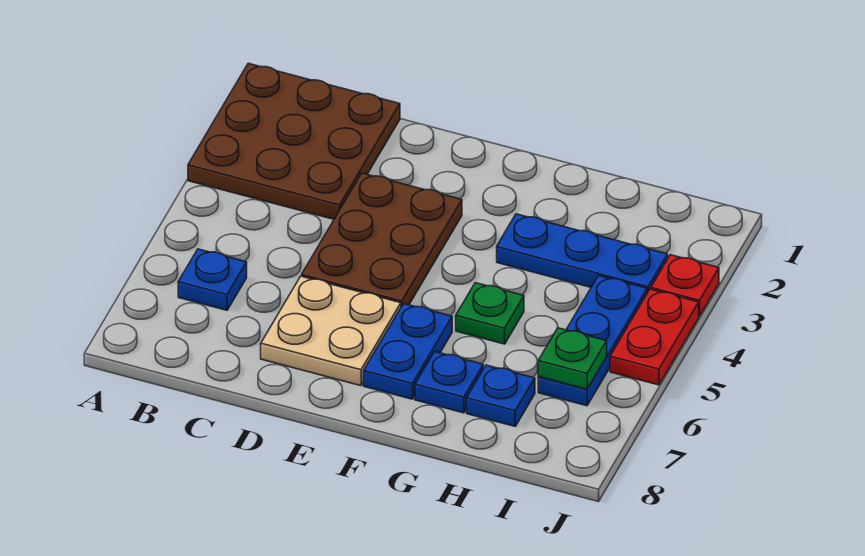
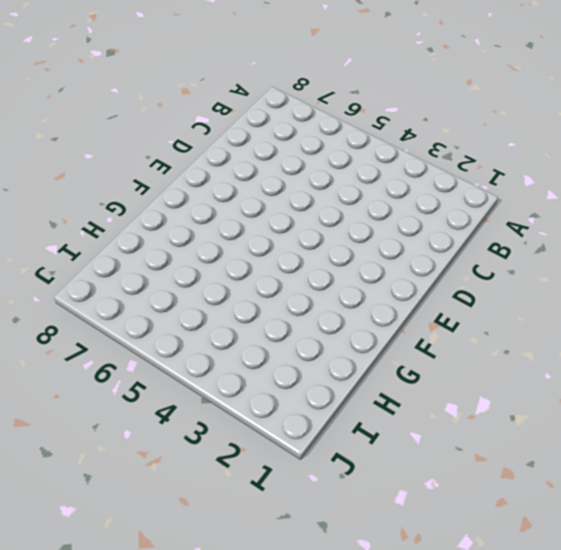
none -> brown plate A1:C3 level 1
none -> blue plate B6 level 1
none -> brown plate D3:E5 level 1

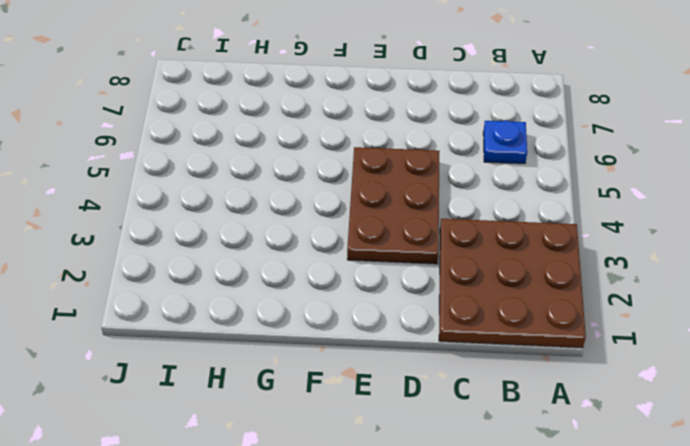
none -> tan plate D6:E7 level 1
none -> blue plate F6:F7 level 1
none -> blue plate G3:I3 level 1

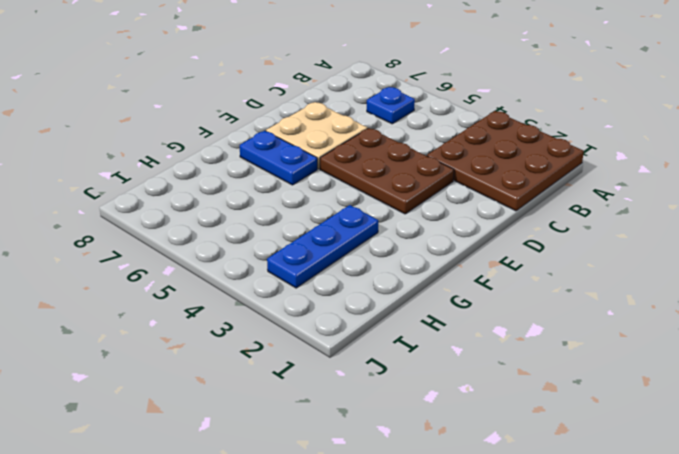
none -> green plate G5 level 1
none -> blue plate G7 level 1
none -> blue plate H7 level 1

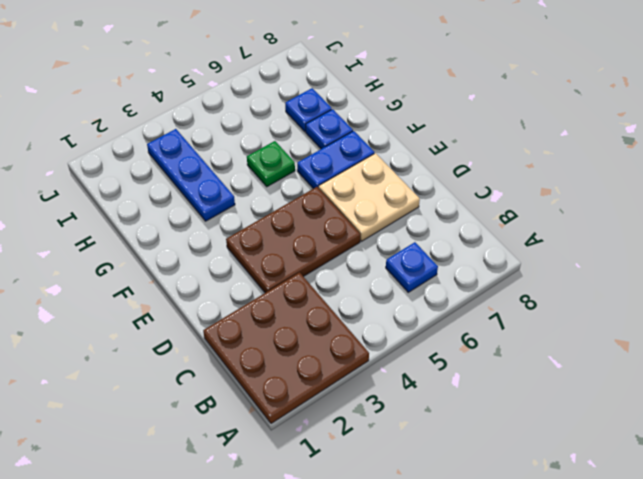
none -> blue plate I4:I6 level 1
none -> red plate J3 level 1
none -> red plate J4:J5 level 1

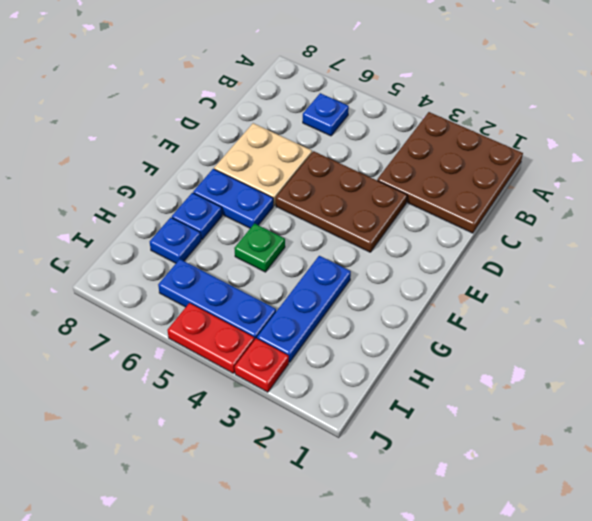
none -> green plate I6 level 2

